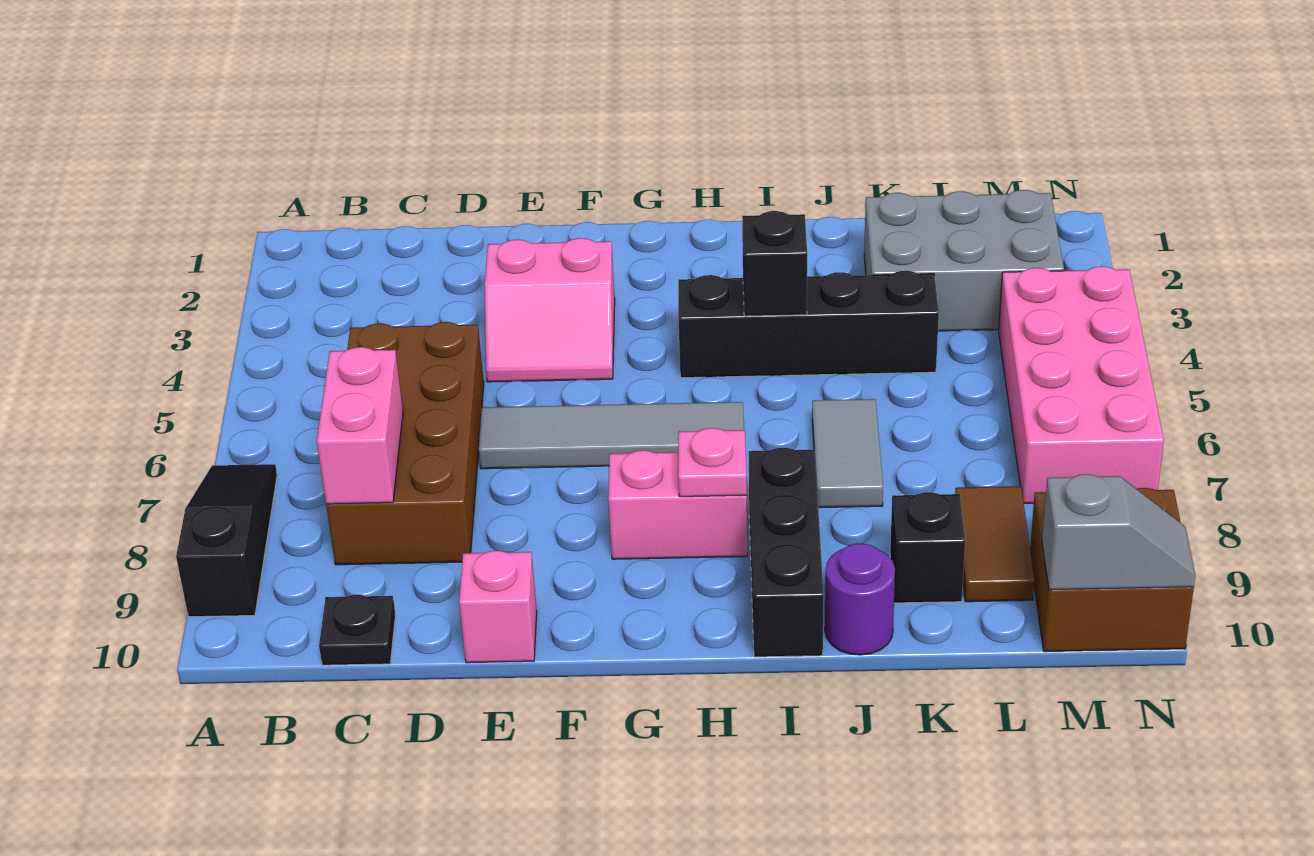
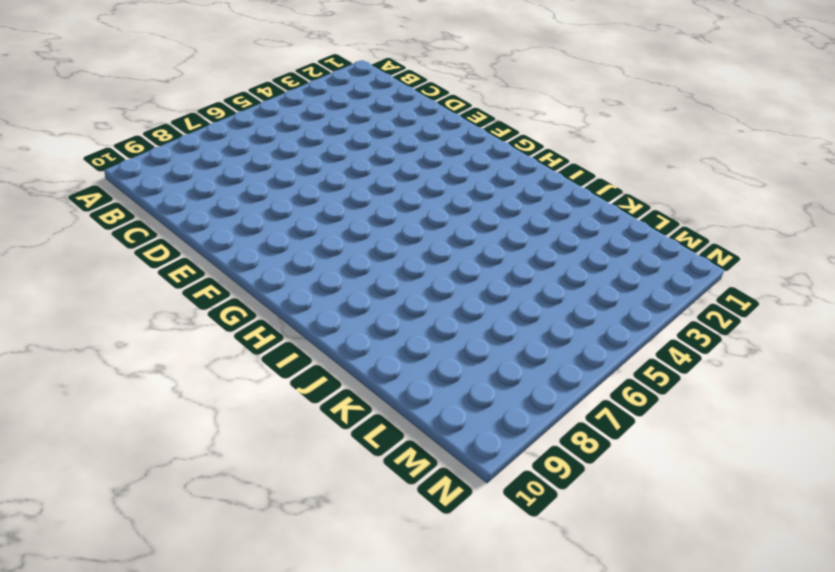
none -> black slope A7:A9 level 1 top 9
none -> brown brick C5:D8 level 1
none -> black plate C10 level 1

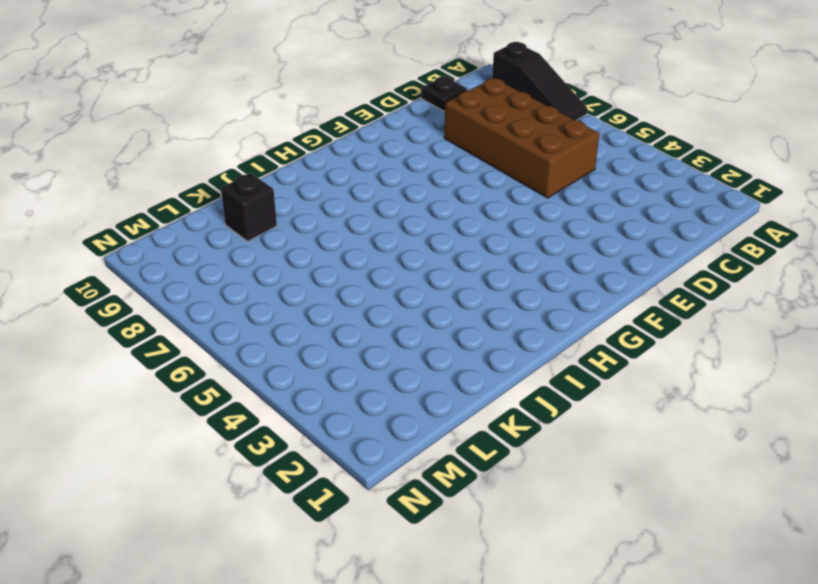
none -> pink slope E3:F4 level 1 top 3
none -> grey tile E6:H6 level 1
none -> pink brick E10 level 1

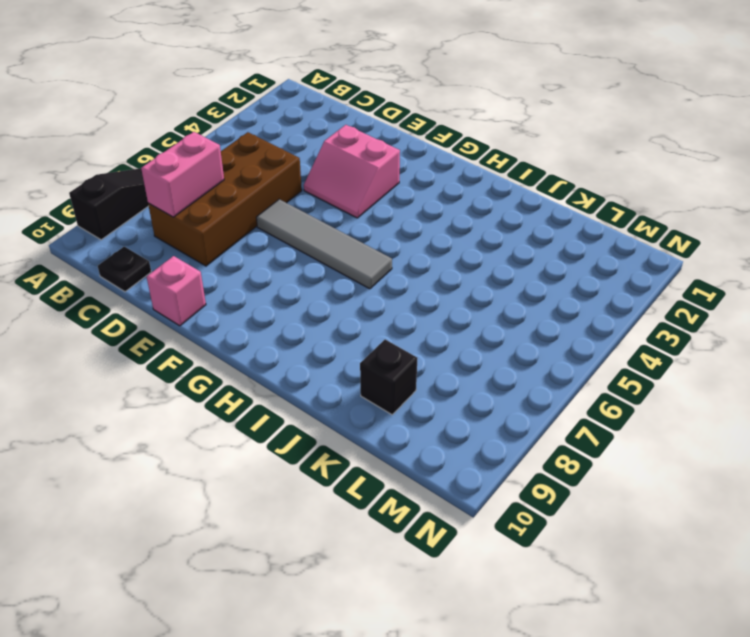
none -> pink brick G8:H8 level 1
none -> black brick H4:K4 level 1
none -> black brick I8:I10 level 1

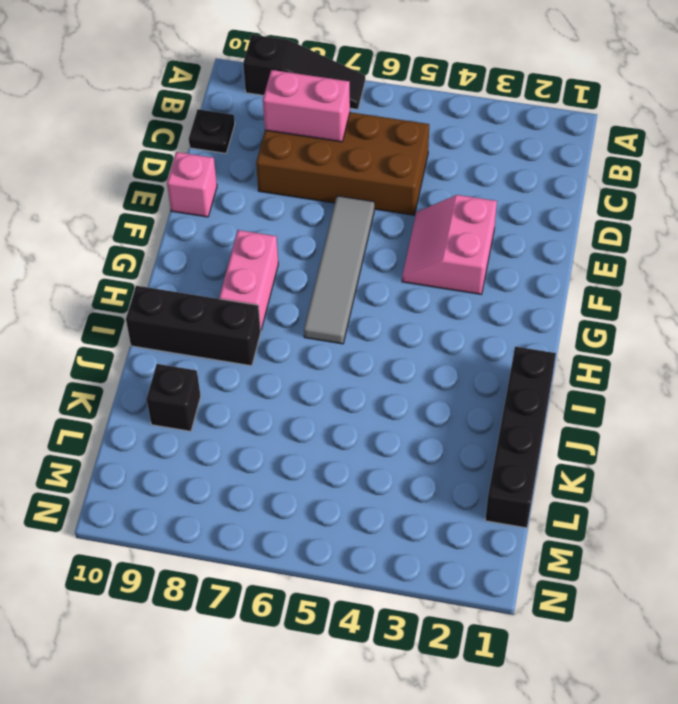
black brick I1:L1 level 1 -> black brick H4:K4 level 1
none -> grey tile J6:J7 level 1
none -> purple round brick J10 level 1
none -> grey brick K2:M3 level 1

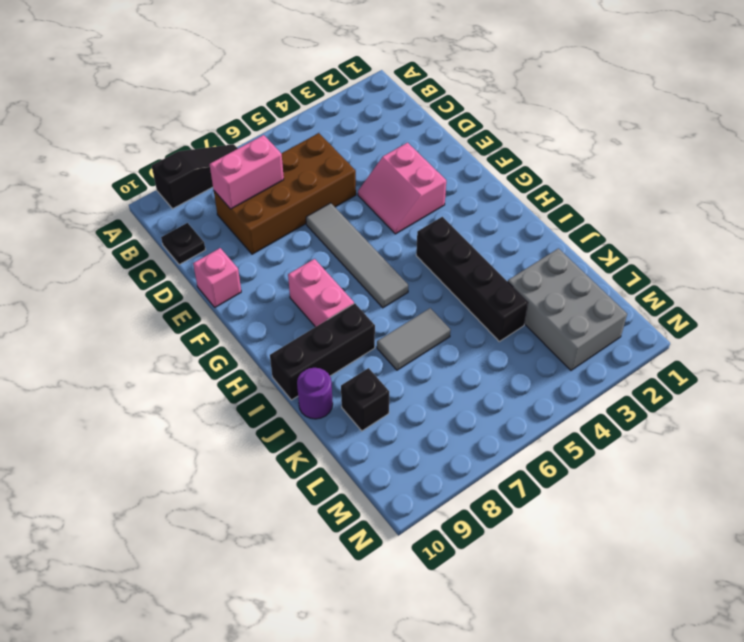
none -> brown tile L8:L9 level 1
none -> pink brick M4:N7 level 1
none -> brown brick M9:N10 level 1

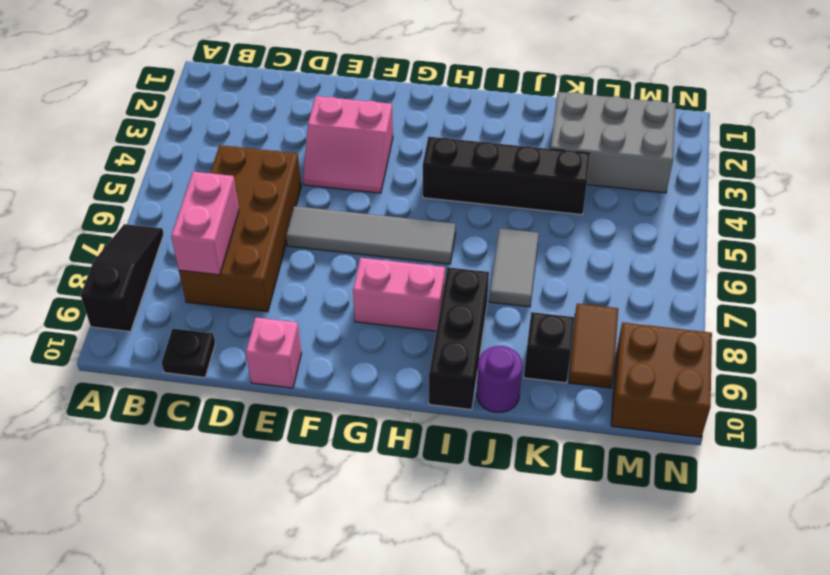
none -> pink brick M4:N7 level 1
none -> pink plate H8 level 2
none -> black brick I4 level 2

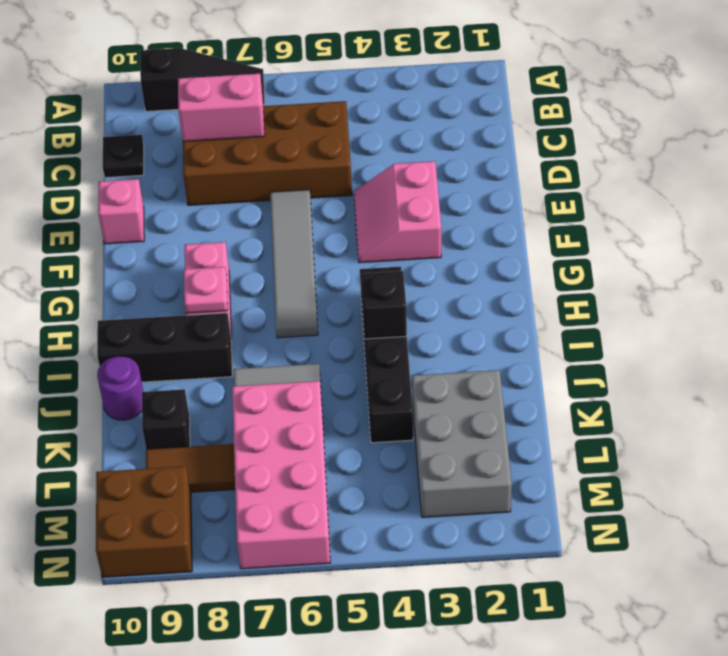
pink brick K6:N7 level 1 -> pink brick M4:N7 level 1
none -> grey slope M10:N10 level 2 top M

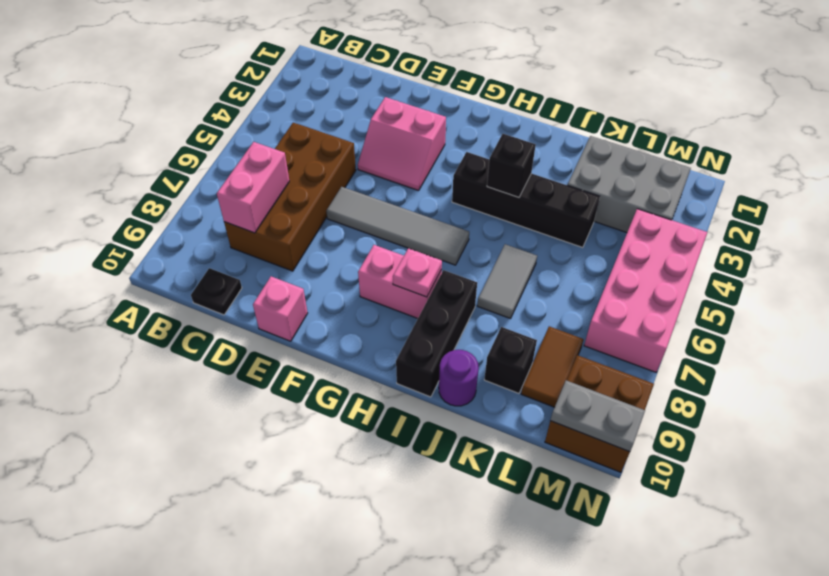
grey plate M10:N10 level 2 -> grey slope M10:N10 level 2 top M
none -> black slope A7:A9 level 1 top 9

